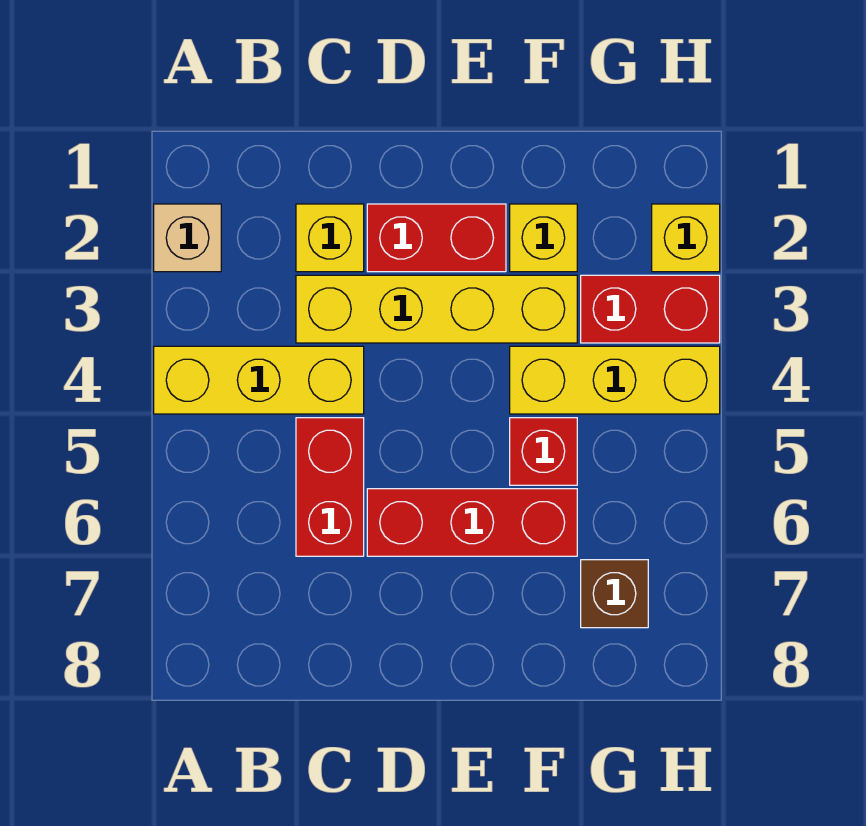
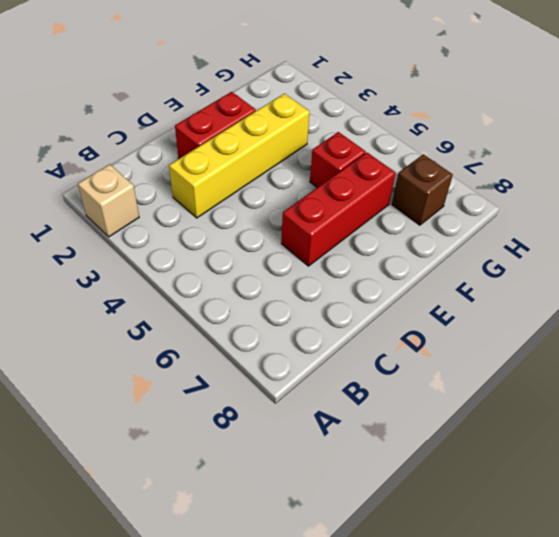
none -> yellow brick A4:C4 level 1
none -> yellow brick C2 level 1
none -> red brick C5:C6 level 1

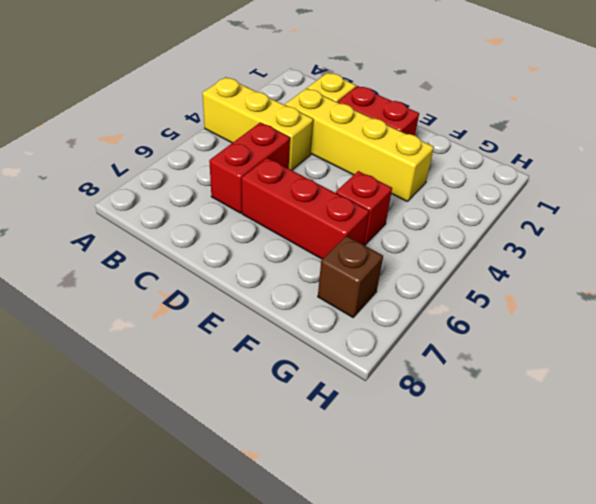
none -> tan brick A2 level 1
none -> yellow brick F2 level 1
none -> yellow brick F4:H4 level 1

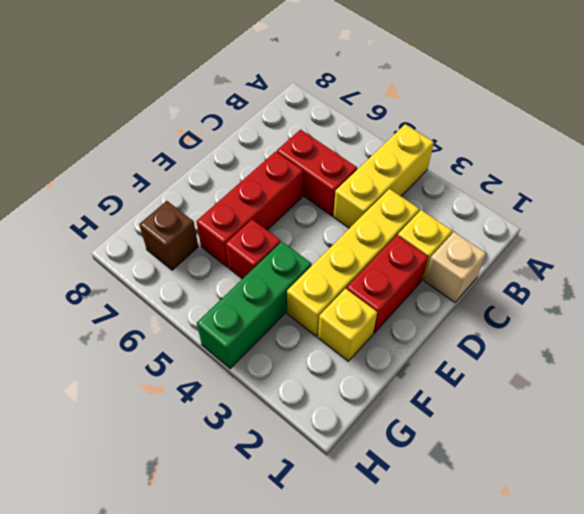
tan brick C1 level 1 -> tan brick A2 level 1
green brick F4:H4 level 1 -> yellow brick F4:H4 level 1
none -> red brick G3:H3 level 1
none -> yellow brick H2 level 1

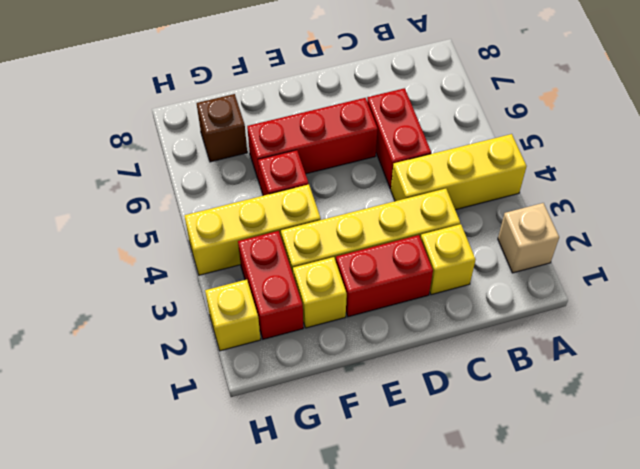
red brick G2:G3 level 1 -> red brick G3:H3 level 1

